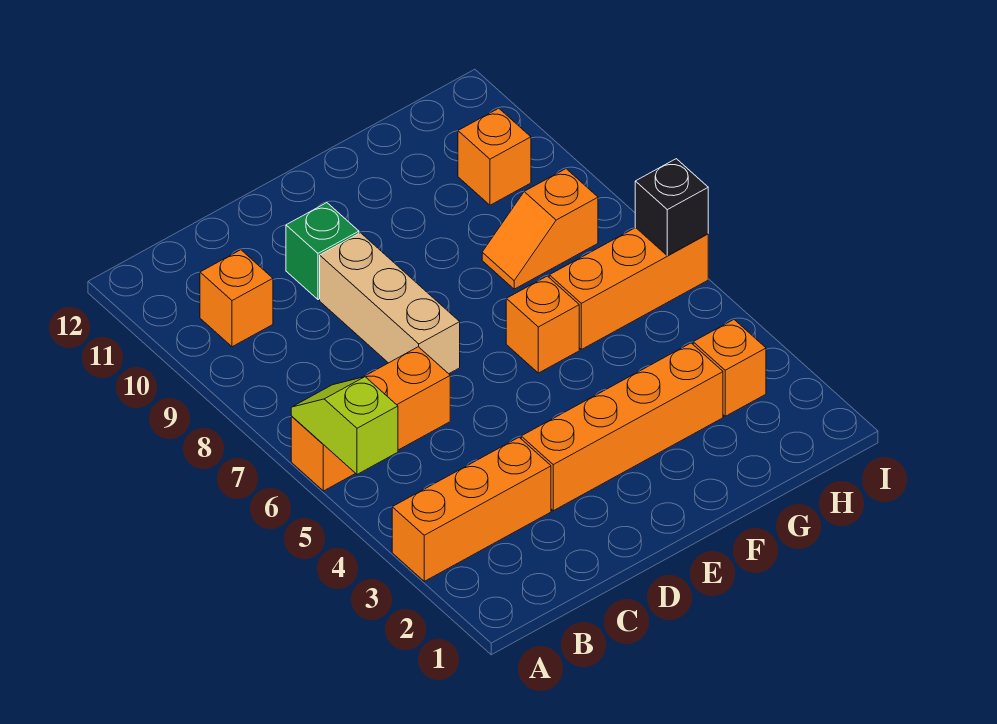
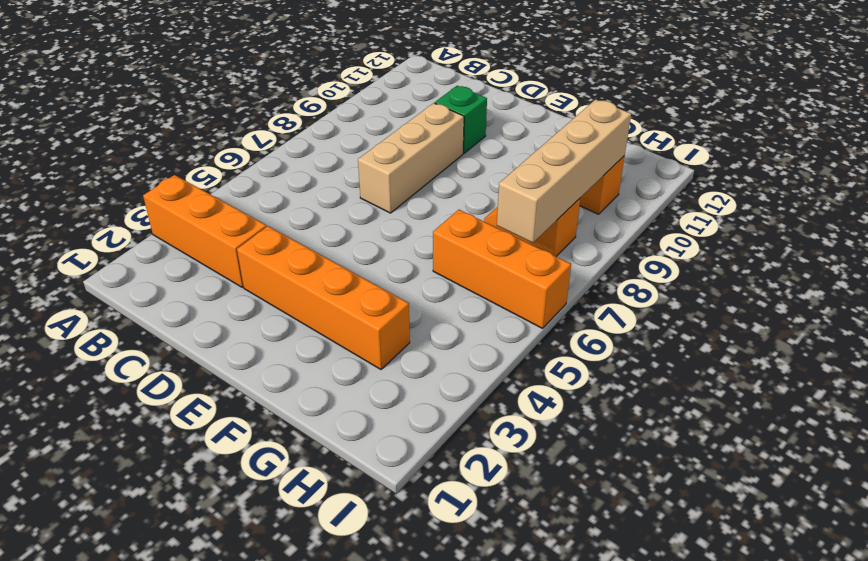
tan brick H7:H10 level 2 -> none
none -> orange brick A6:C6 level 1
none -> orange brick B10 level 1
none -> orange brick F6 level 1

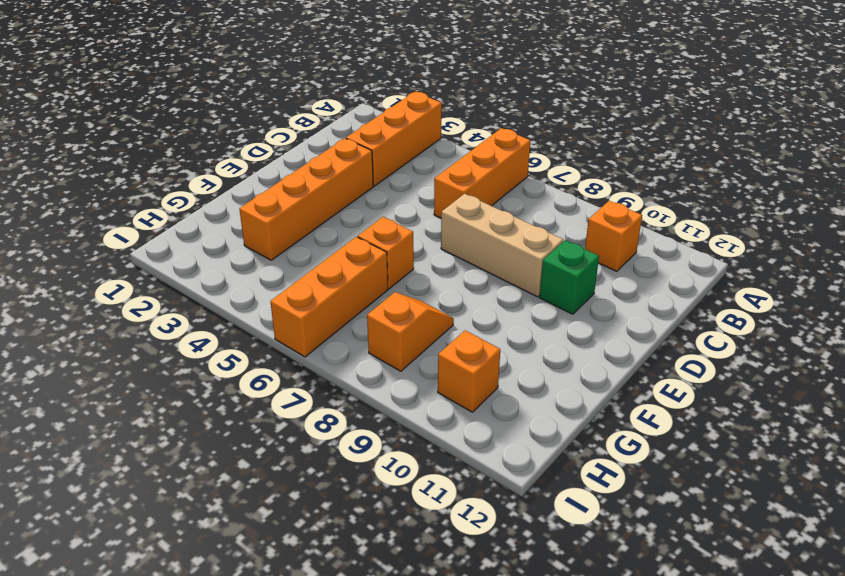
none -> orange brick H3 level 1
none -> lime slope A5:A6 level 2 top 5
none -> black brick I6 level 2

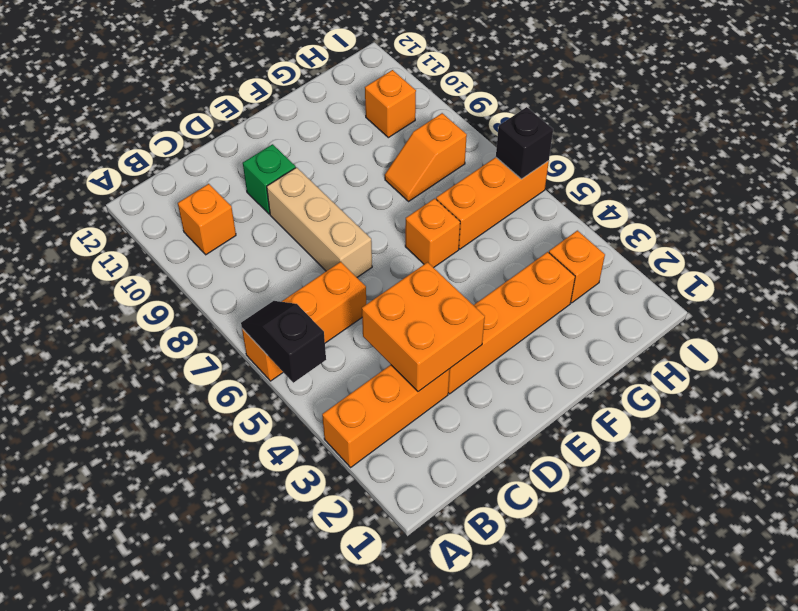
black slope A5:A6 level 2 top 5 -> lime slope A5:A6 level 2 top 5
orange brick C3:D4 level 2 -> none

